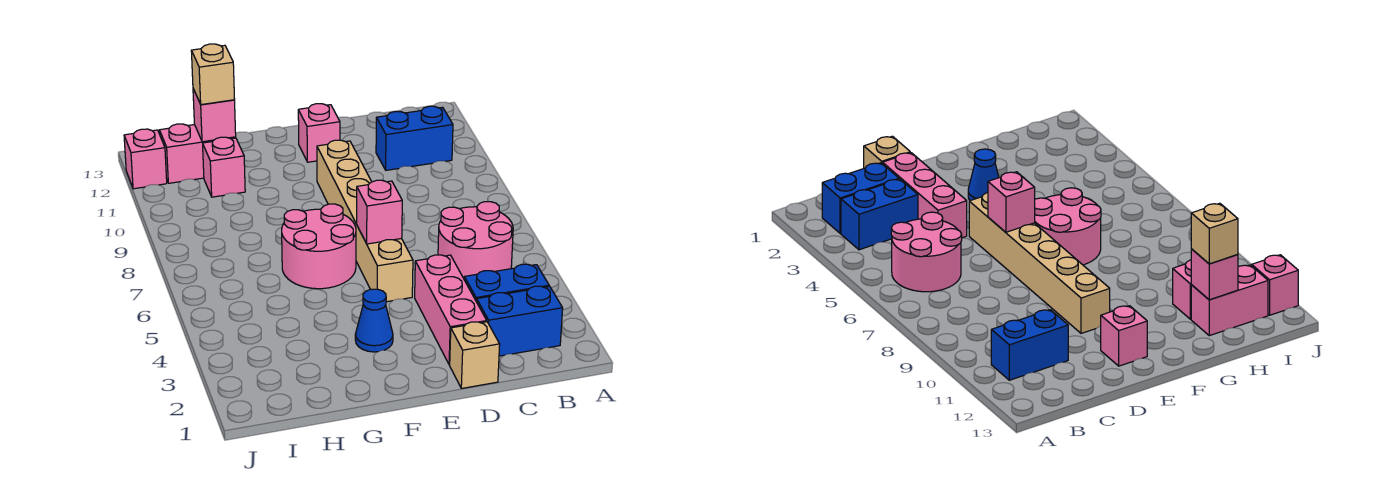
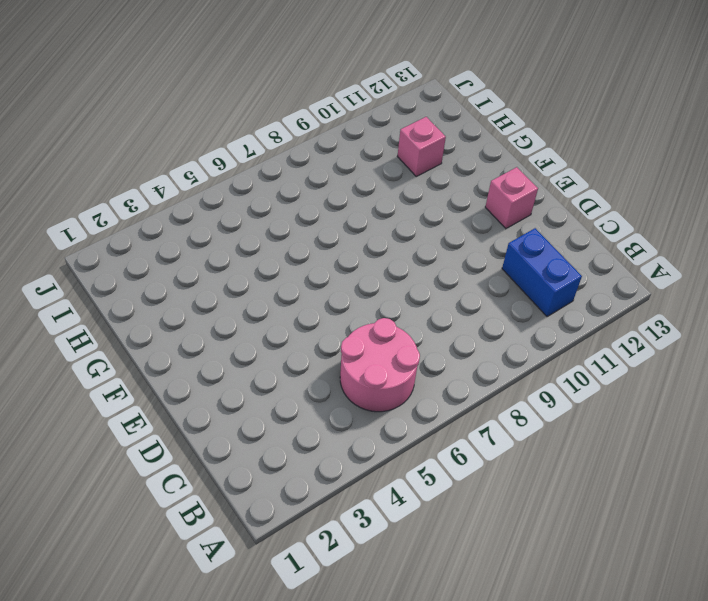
none -> blue brick B2:C2 level 1
none -> blue brick B3:C3 level 1
none -> tan brick D1 level 1

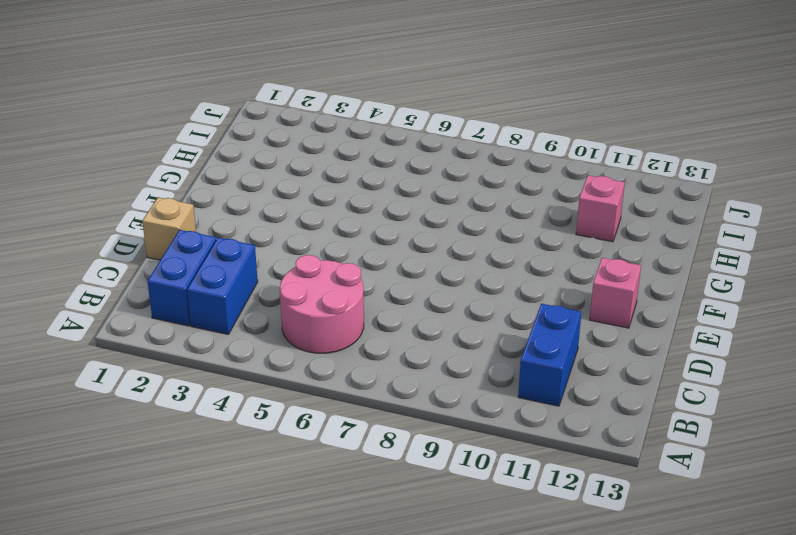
none -> pink brick D2:D4 level 1
none -> tan brick E5:E10 level 1
none -> blue cone F3 level 1

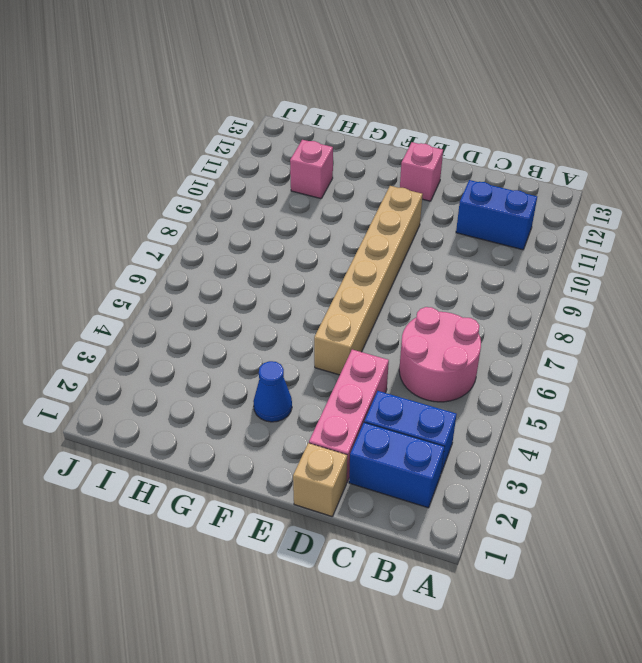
none -> pink round brick F6:G7 level 1
none -> pink brick H12:I12 level 1
none -> pink brick J12 level 1

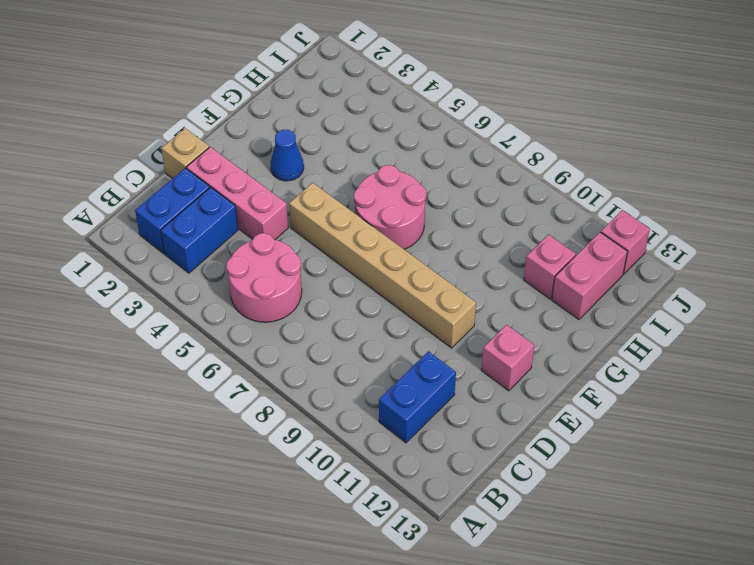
none -> pink brick E6 level 2
none -> pink brick H12 level 2
none -> tan brick H12 level 3

